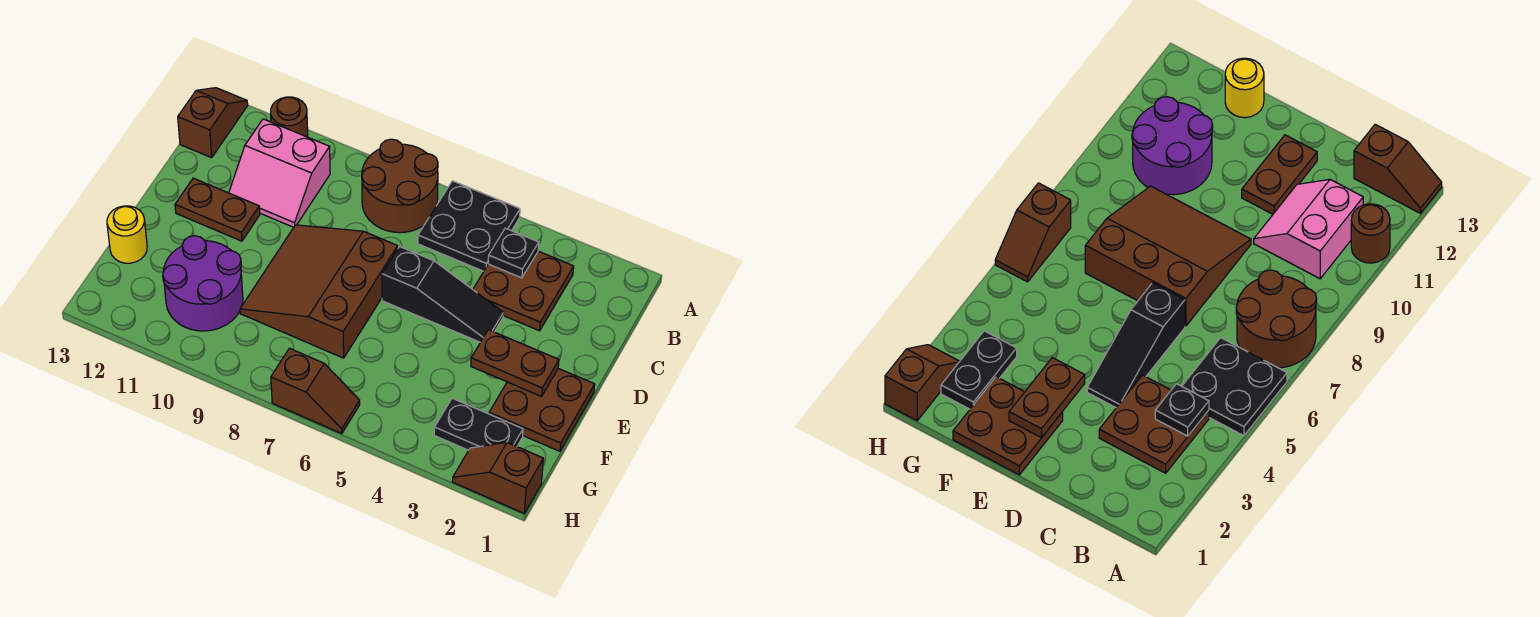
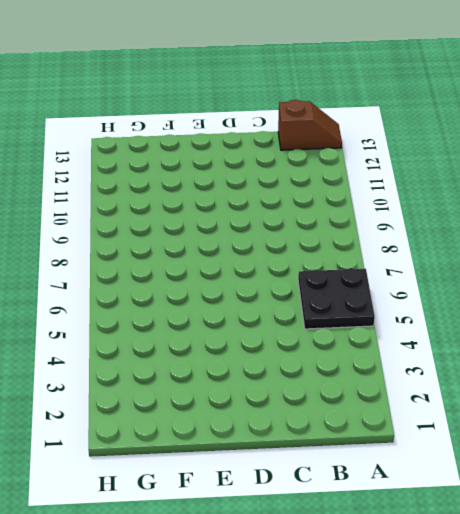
none -> brown round brick A7:B8 level 1
none -> brown round brick A11 level 1
none -> brown plate B3:C4 level 1

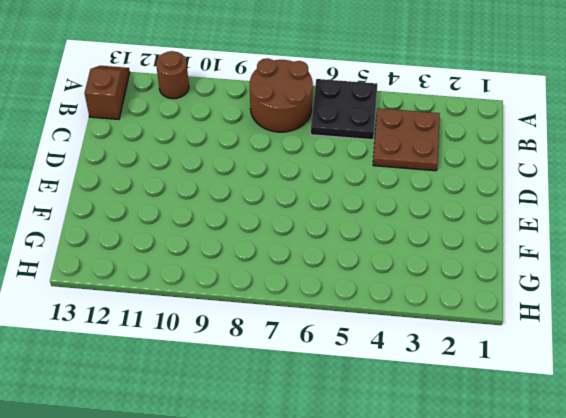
none -> pink slope B10:C11 level 1 top B
none -> black slope D4:D6 level 1 top 6
none -> brown slope D7:F9 level 1 top 7

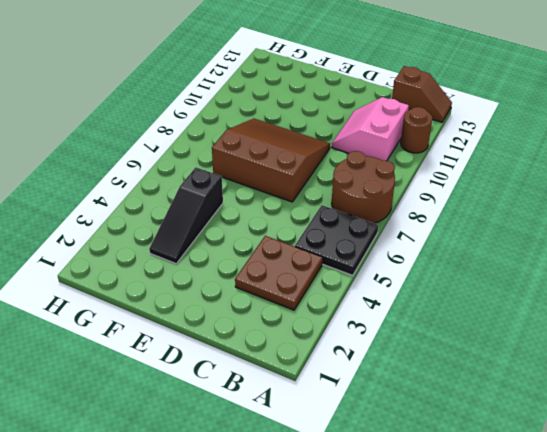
black slope F3:F5 level 1 top 5 -> black slope D4:D6 level 1 top 6
none -> brown plate D11:D12 level 1
none -> brown plate E1:F2 level 1
none -> purple round brick F10:G11 level 1

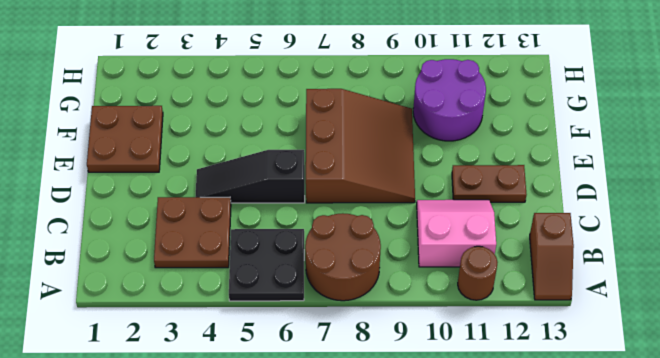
none -> yellow round brick F13 level 1
none -> black plate G2:G3 level 1
none -> brown slope H1:H2 level 1 top 1

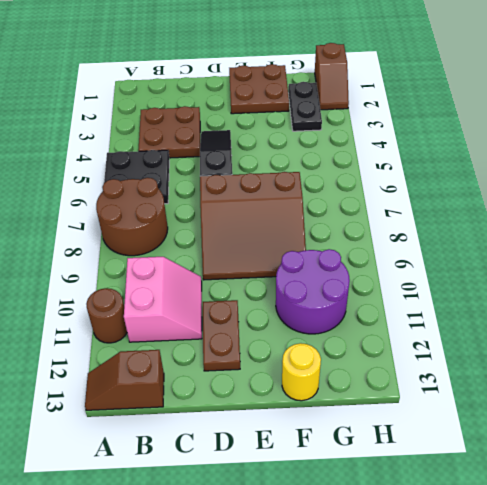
none -> brown slope H6:H7 level 1 top 7
none -> black plate B4 level 2
none -> brown plate E2:E3 level 2

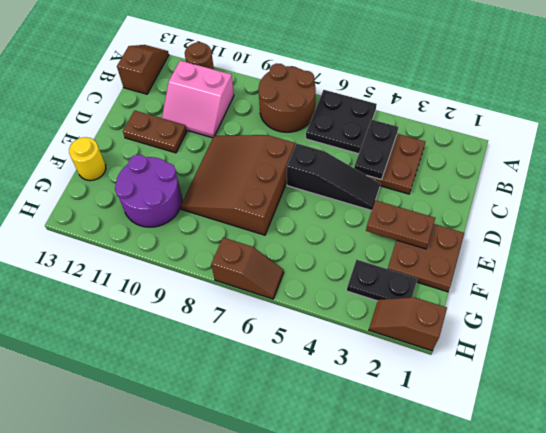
black plate B4:C4 level 2 -> black plate B4 level 2

